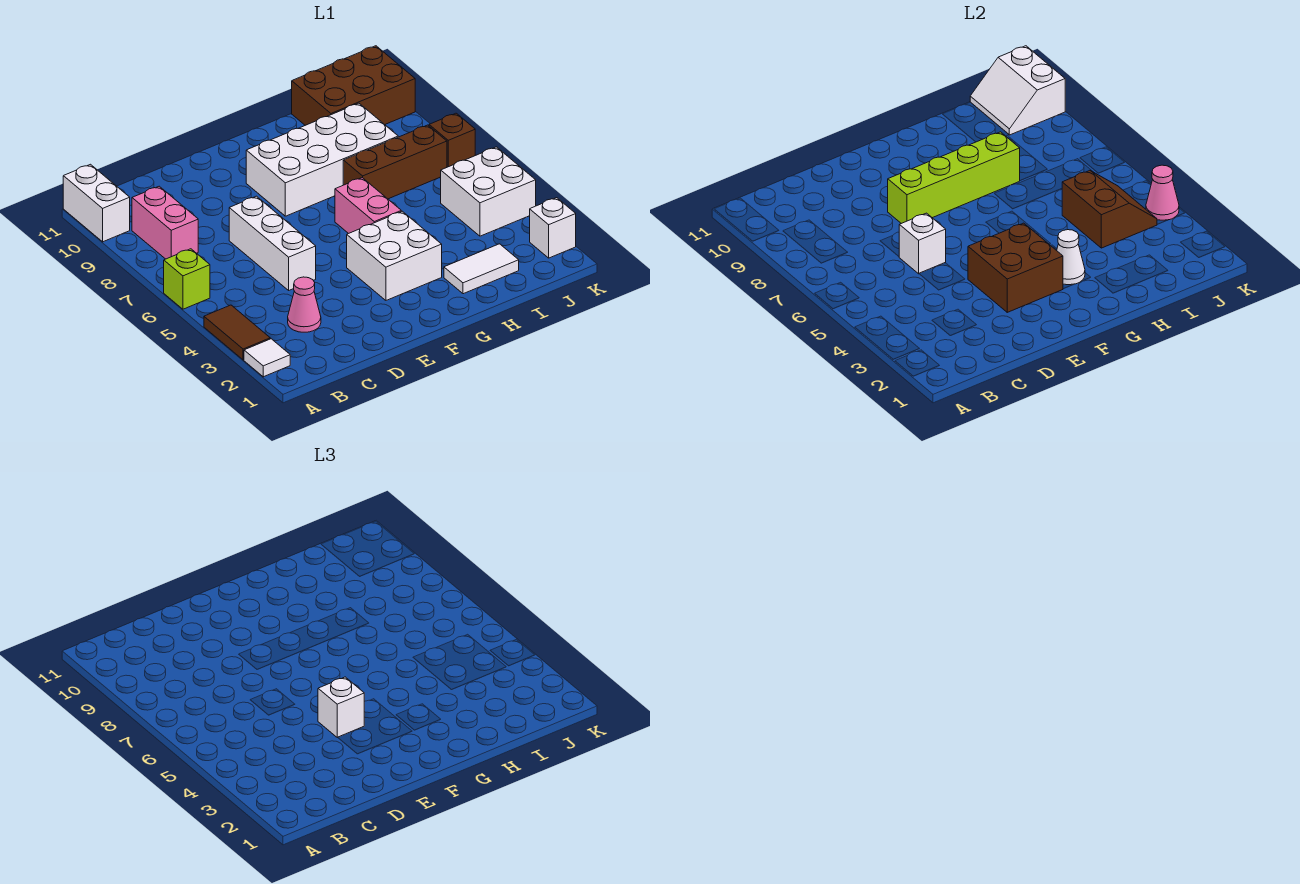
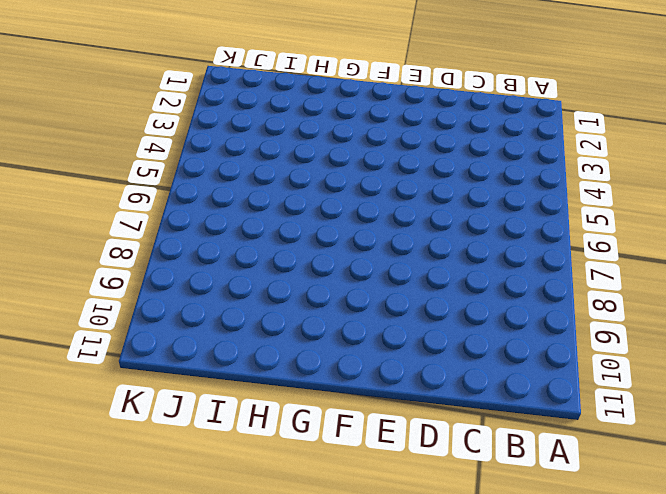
none -> white tile A2 level 1
none -> brown tile A3:A4 level 1
none -> lime brick A6 level 1

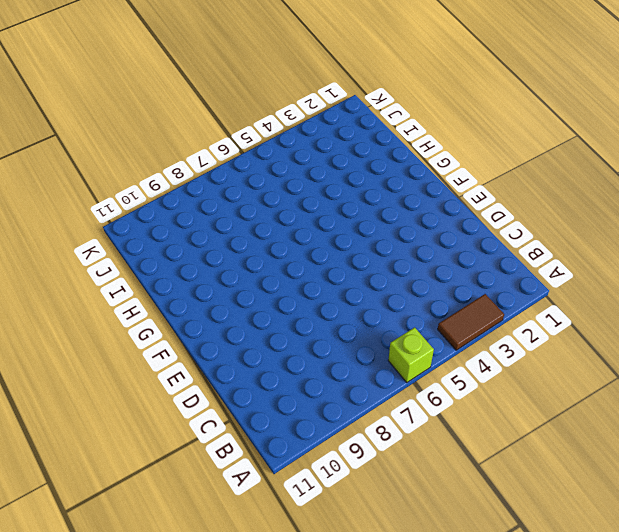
none -> white tile A2 level 1
none -> white brick A10:A11 level 1
none -> pink brick B8:B9 level 1

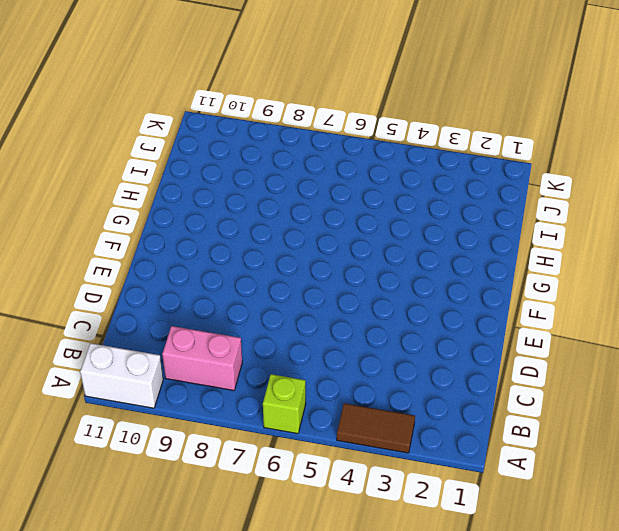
none -> white tile A2 level 1
none -> pink cone C3 level 1
none -> white brick D5:D7 level 1

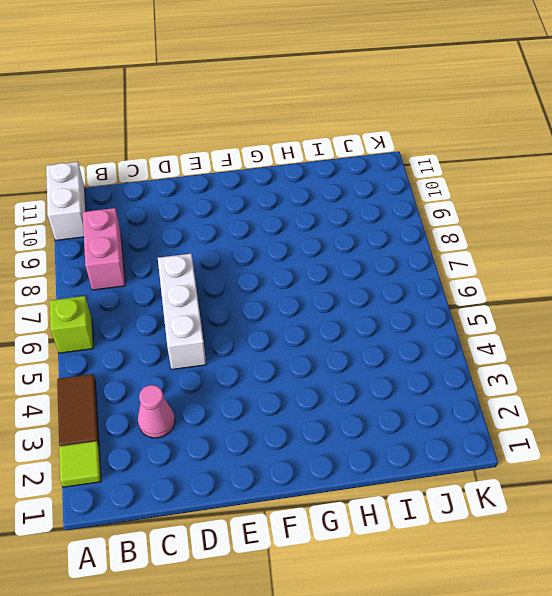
lime tile A2 level 1 -> white tile A2 level 1
none -> white brick F3:G4 level 1
none -> white brick F8:I9 level 1
none -> pink brick G5:G6 level 1

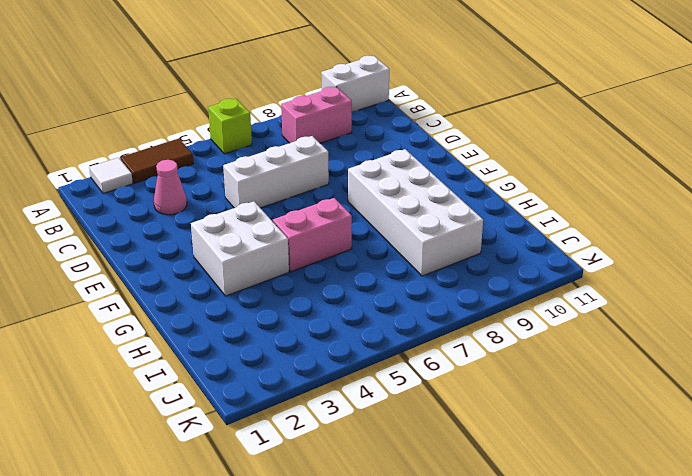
none -> white tile H2:I2 level 1
none -> brown brick H7:J7 level 1
none -> brown brick I10:K11 level 1

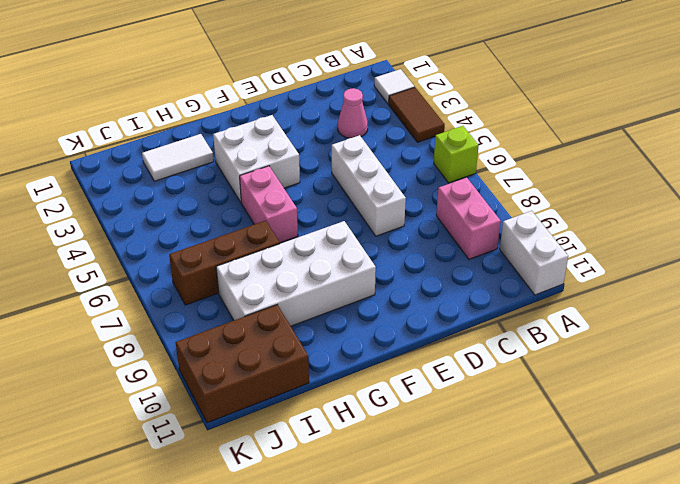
none -> white brick J4:K5 level 1
none -> white brick K2 level 1
none -> brown brick K7 level 1

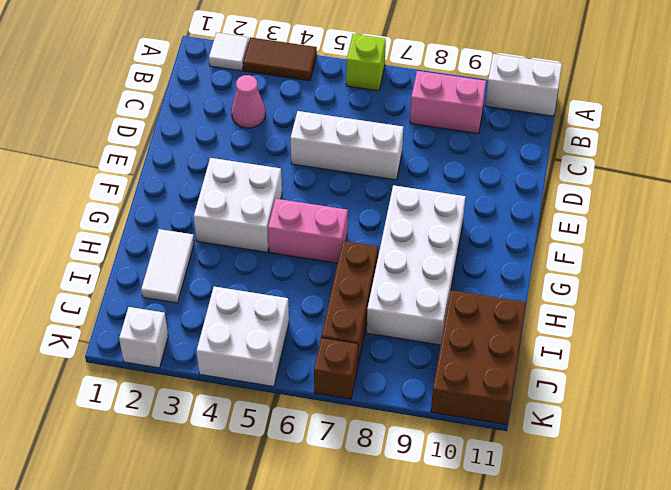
none -> white brick D6 level 2
none -> brown brick E3:F4 level 2
none -> lime brick E8:H8 level 2

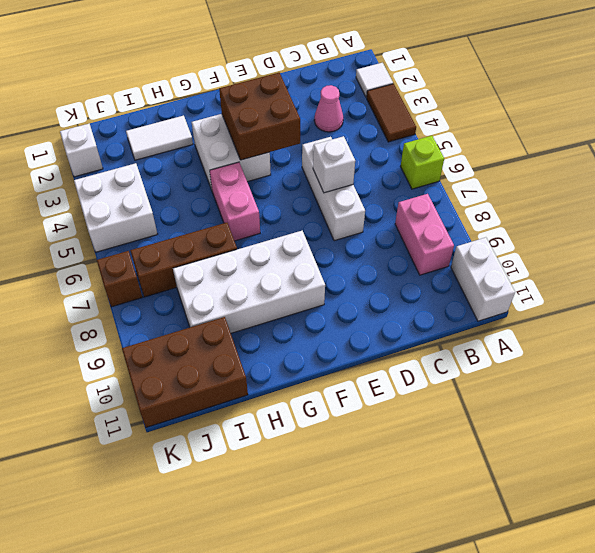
none -> lime brick E8:H8 level 2
none -> white cone G3 level 2
none -> brown slope I4:J5 level 2 top I

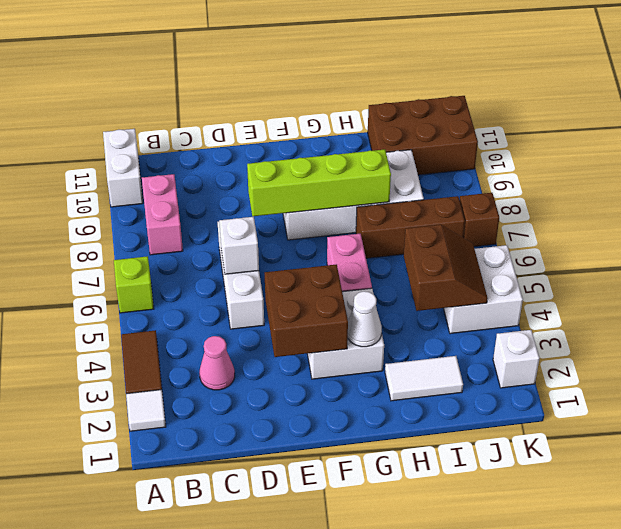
none -> white slope J10:K11 level 2 top K
none -> pink cone K4 level 2
none -> white brick E4 level 3

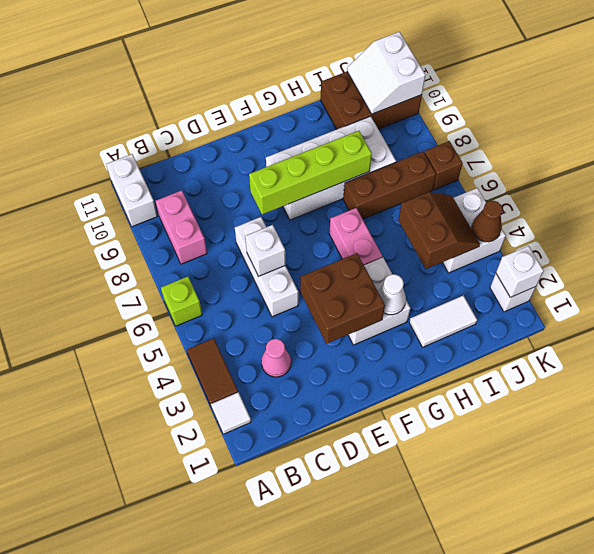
white brick K2 level 2 -> white brick E4 level 3
brown cone K4 level 2 -> pink cone K4 level 2

